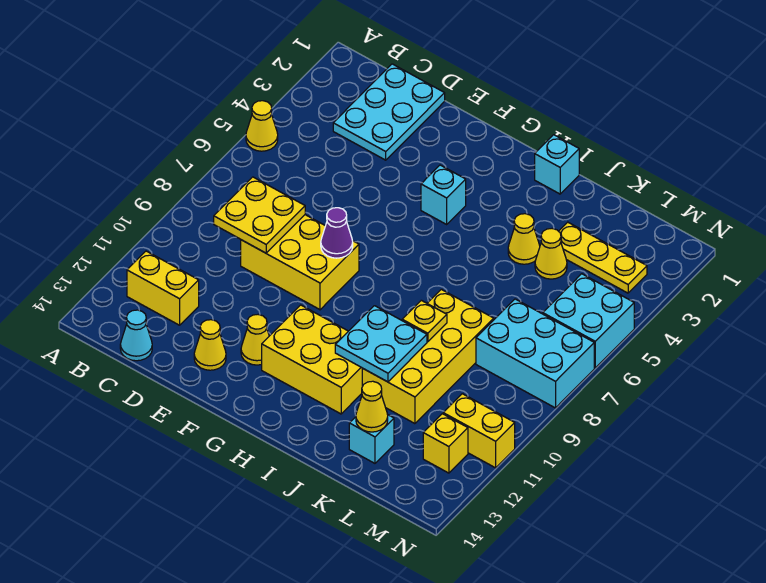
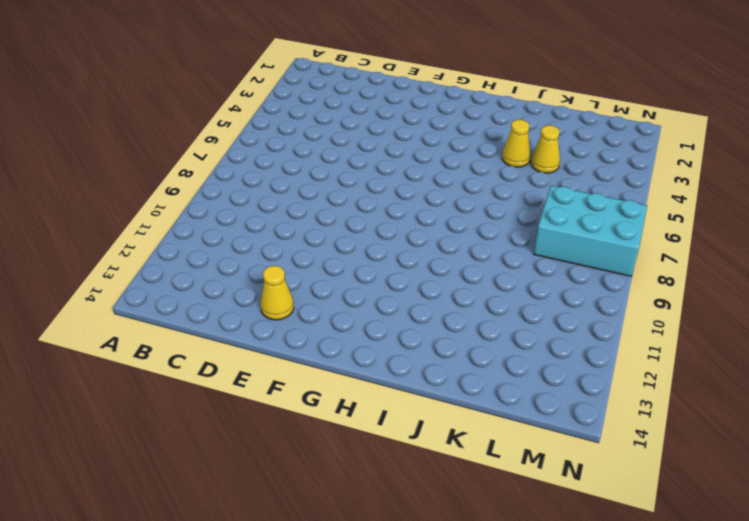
none -> yellow cone A5 level 1
none -> yellow brick B12:C12 level 1
none -> cyan plate C1:D3 level 1

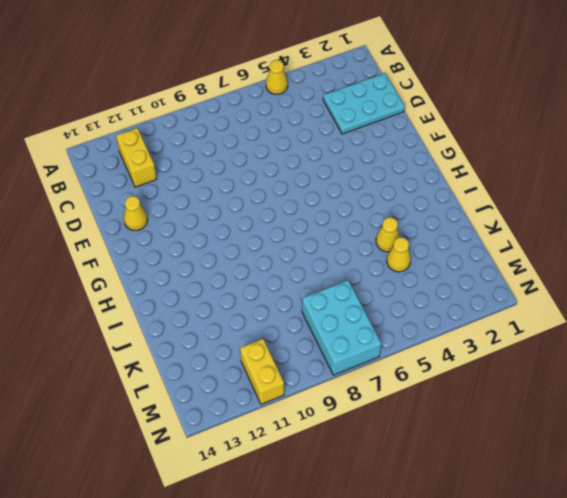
none -> cyan cone C14 level 1
none -> yellow brick D8:F9 level 1
none -> yellow cone F12 level 1

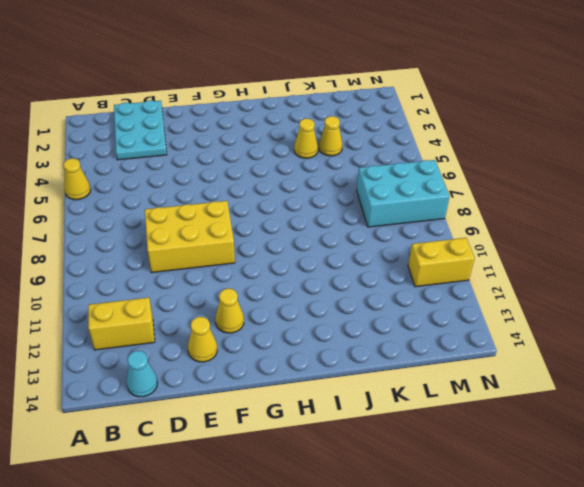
none -> cyan brick G4 level 1
none -> yellow brick G11:I12 level 1
none -> cyan brick I1 level 1

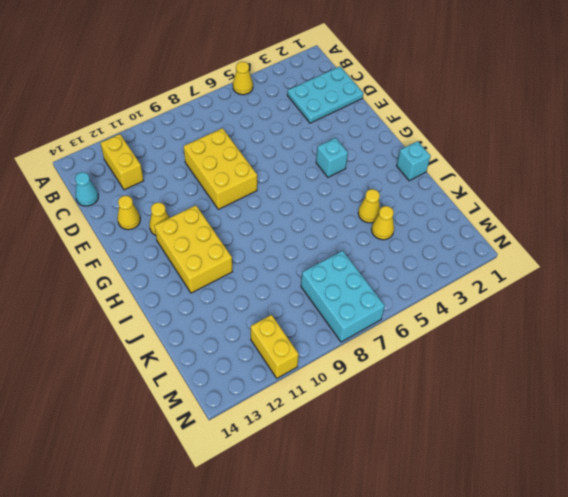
none -> yellow brick J8:K11 level 1
none -> yellow plate K3:M3 level 1
none -> cyan brick K13 level 1

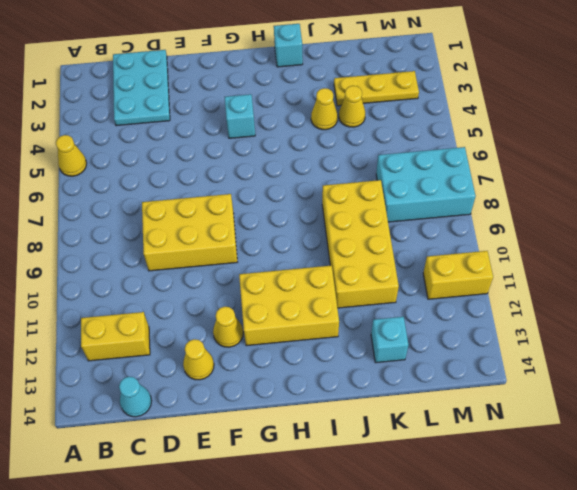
none -> cyan brick M5:N6 level 1
none -> yellow brick M12 level 1
none -> yellow plate C8:D9 level 2

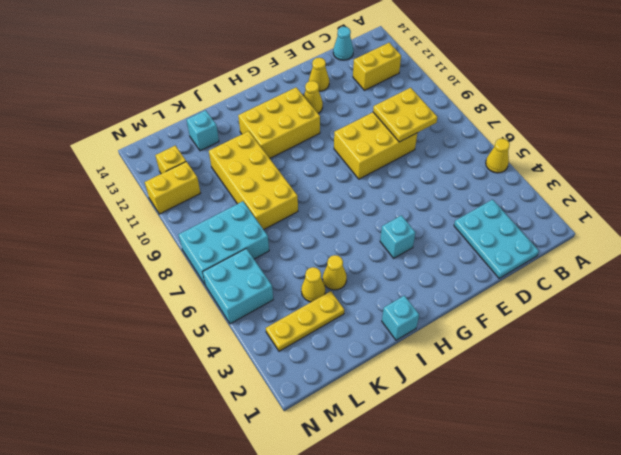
none -> purple cone F8 level 2
none -> cyan plate I10:J11 level 2
none -> yellow plate J9 level 2

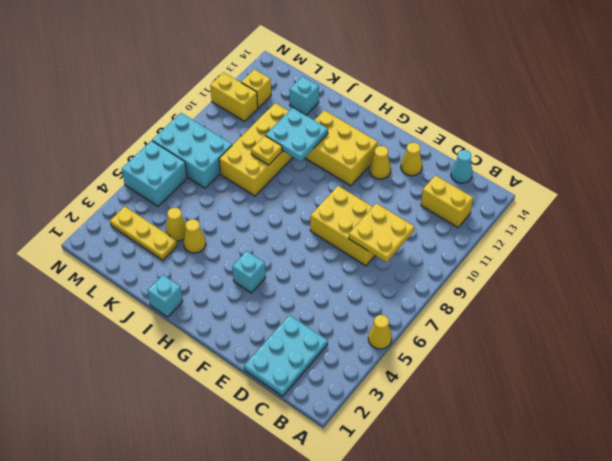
none -> purple cone F8 level 2
none -> yellow cone K13 level 2

